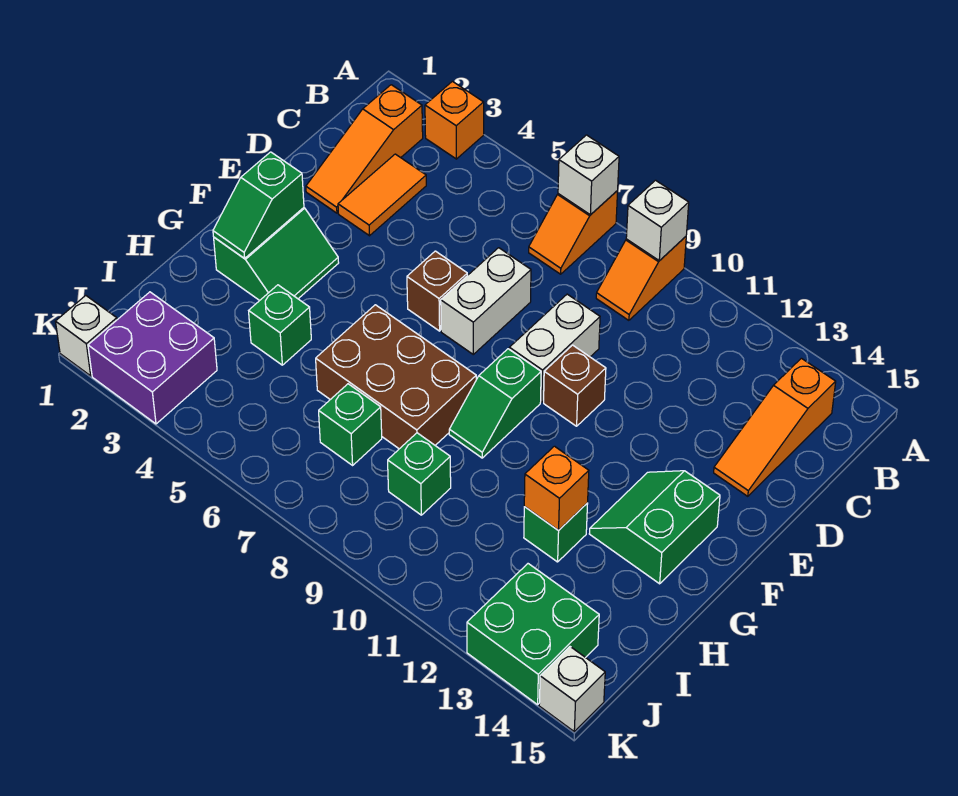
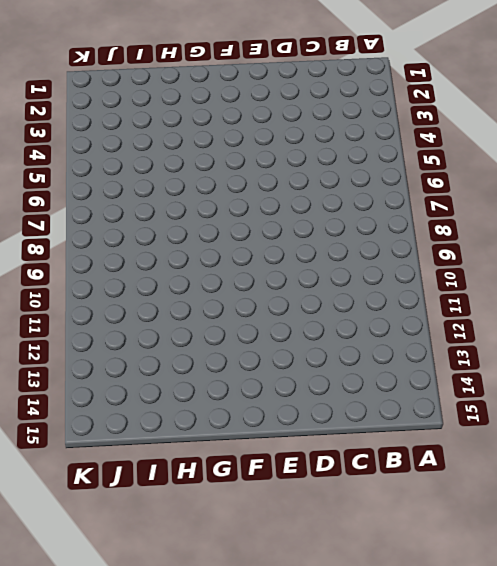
none -> orange brick A3 level 1
none -> orange slope A7:B7 level 1 top A
none -> orange slope A9:B9 level 1 top A

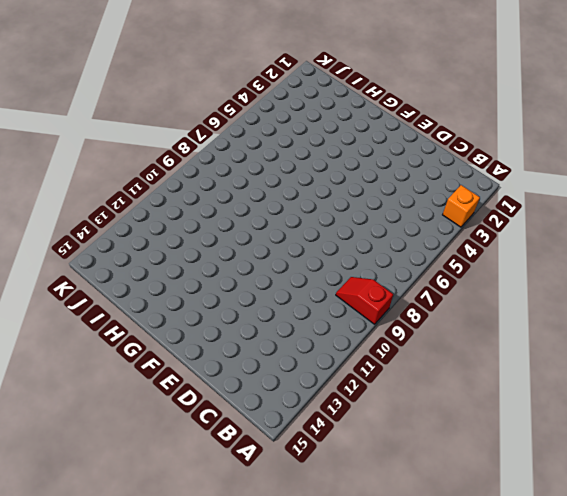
red slope A9:B9 level 1 top A -> orange slope A9:B9 level 1 top A
none -> orange slope A7:B7 level 1 top A
none -> orange slope B2:D2 level 1 top B
none -> orange slope B14:D14 level 1 top B

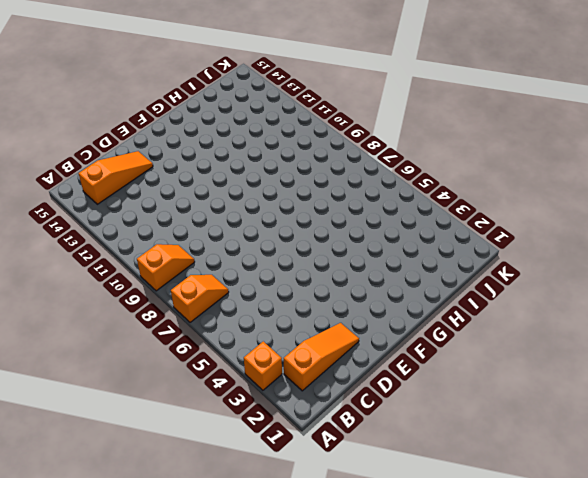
none -> orange tile C3:D3 level 1
none -> white brick D7:E7 level 1
none -> white brick D9:E9 level 1

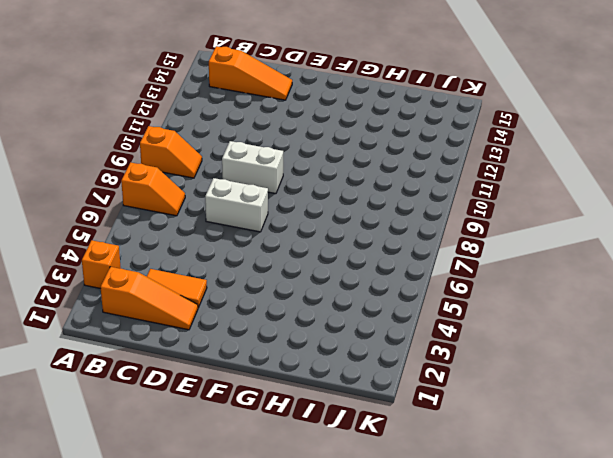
none -> brown brick E6 level 1
none -> brown brick E10 level 1
none -> green slope F2:G3 level 1 top 2

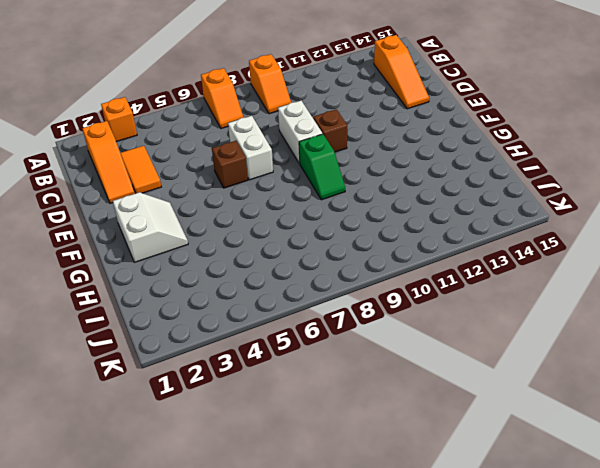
white slope F2:G3 level 1 top 2 -> green slope F2:G3 level 1 top 2
none -> green slope F13:G14 level 1 top 14
none -> brown brick G6:H8 level 1
none -> green brick H4 level 1

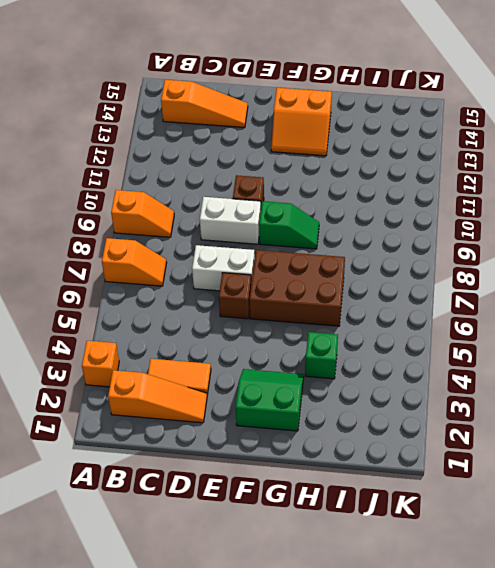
brown brick F6:H7 level 1 -> brown brick G6:H8 level 1
orange slope F13:G14 level 1 top 14 -> green slope F13:G14 level 1 top 14
none -> green brick H12 level 1
none -> green brick I7 level 1
none -> green brick I9 level 1

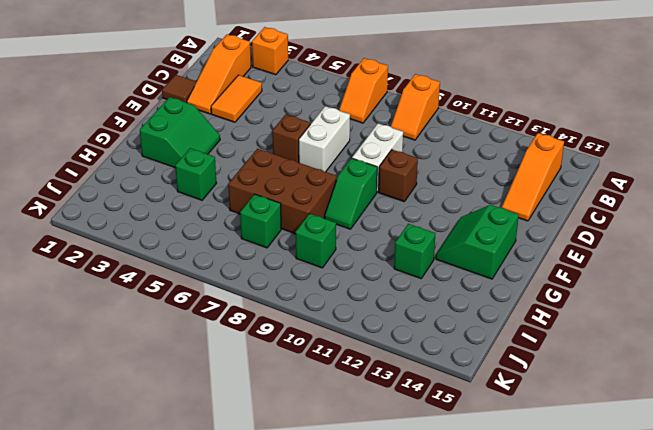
brown tile D1 level 1 -> none
none -> purple brick J2:K3 level 1
none -> green brick J13:K14 level 1
none -> white brick K1 level 1

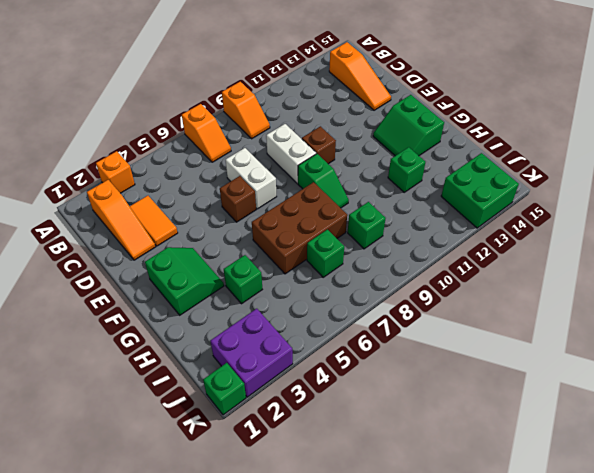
green brick K1 level 1 -> white brick K1 level 1
none -> white brick K15 level 1
none -> white brick A7 level 2
none -> white brick A9 level 2

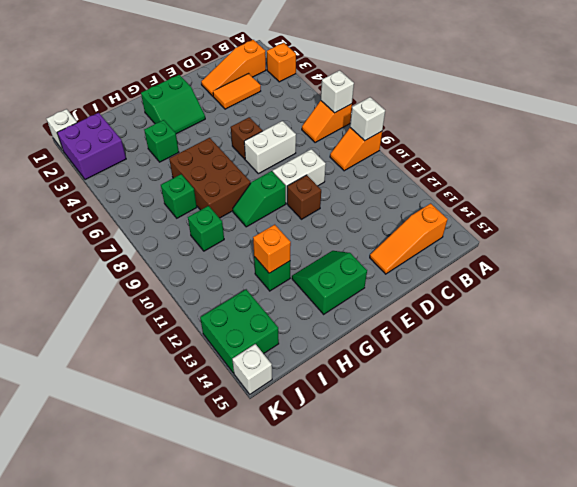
none -> green slope F2:G2 level 2 top F

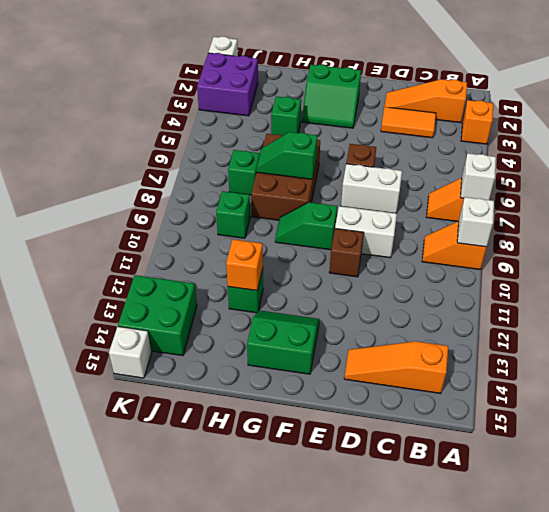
green slope G7:H7 level 2 top G -> green slope F2:G2 level 2 top F

